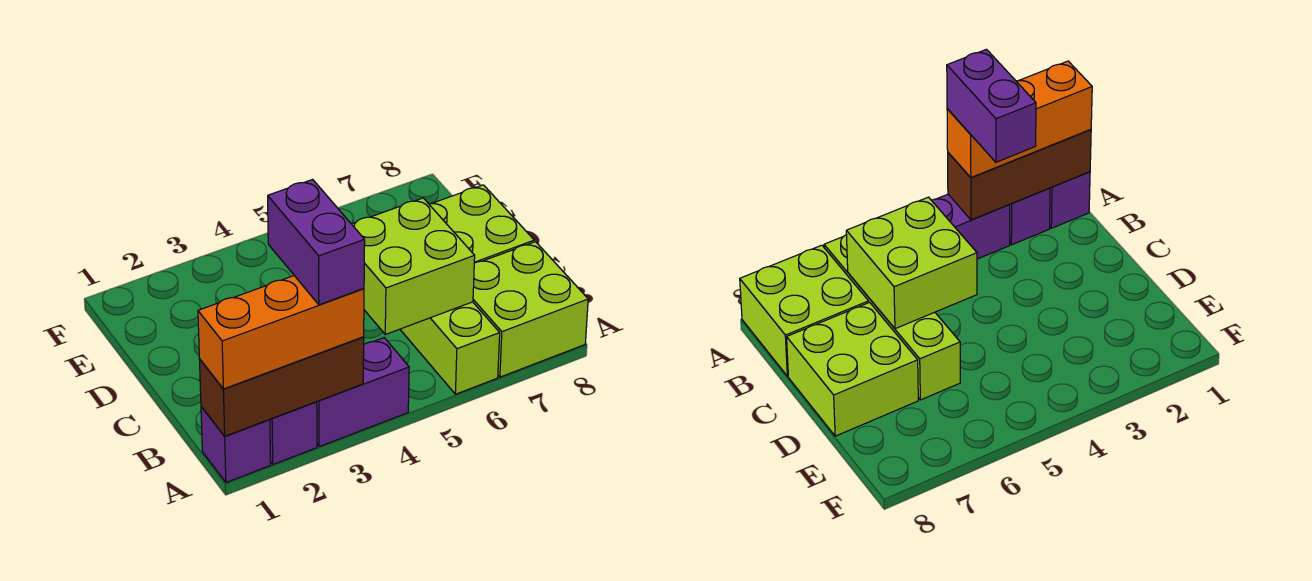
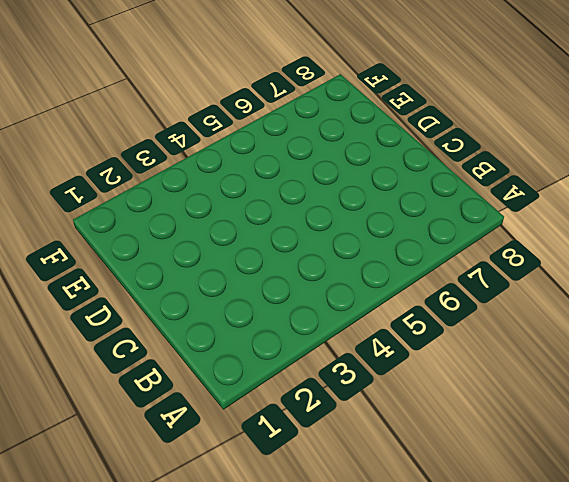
none -> purple brick A1 level 1
none -> purple brick A2 level 1

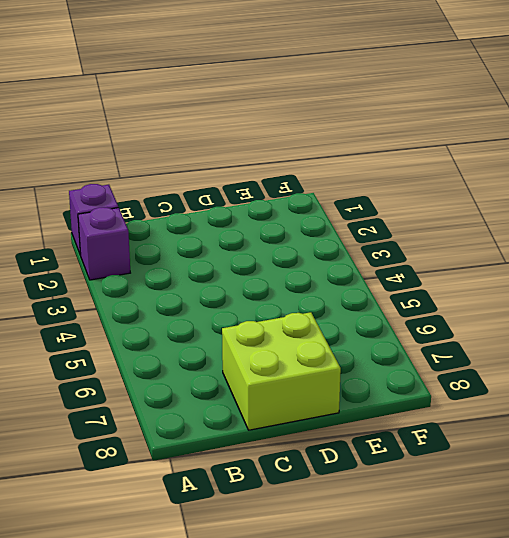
none -> purple brick A3:A4 level 1
none -> lime brick A6:D6 level 1

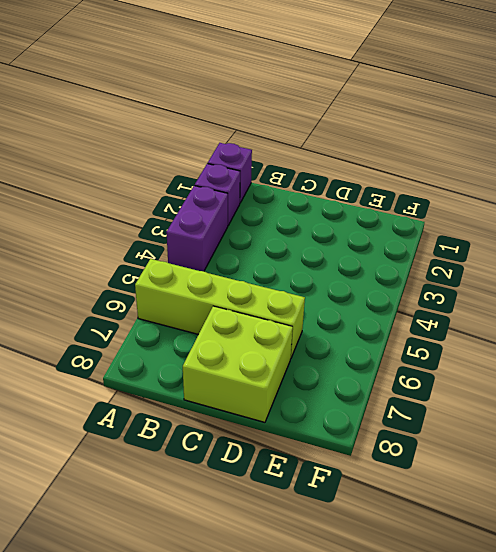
none -> lime brick A7:B8 level 1
none -> brown brick A1:A3 level 2

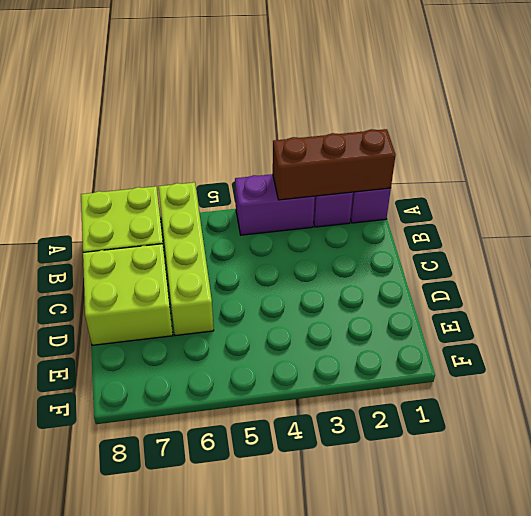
none -> lime brick B5:C6 level 2
none -> orange brick A1:A3 level 3

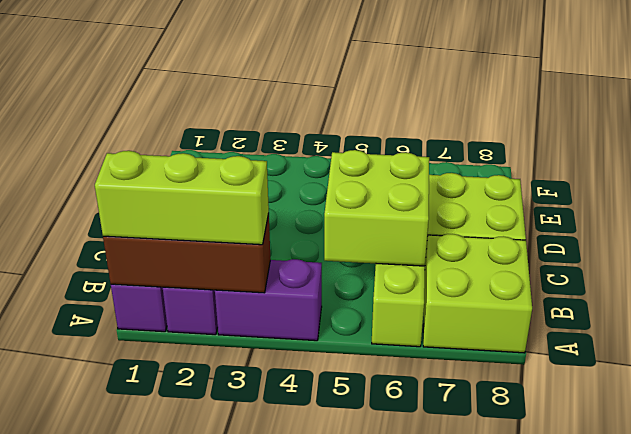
lime brick A1:A3 level 3 -> orange brick A1:A3 level 3
none -> purple brick A3:B3 level 4

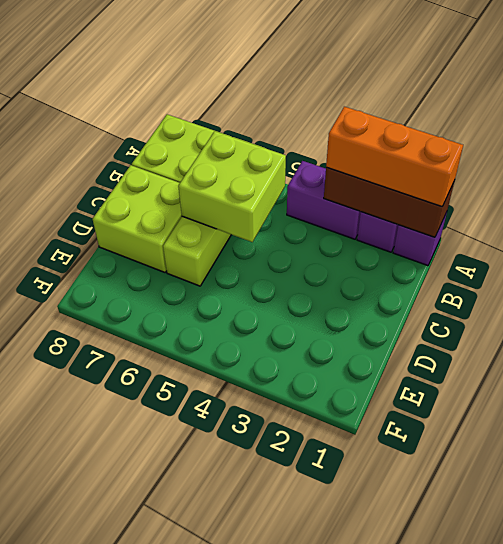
none -> purple brick A3:B3 level 4

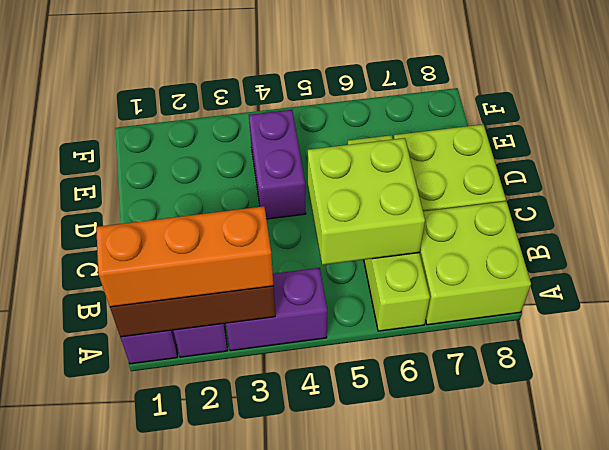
purple brick D4:E4 level 1 -> purple brick A3:B3 level 4

